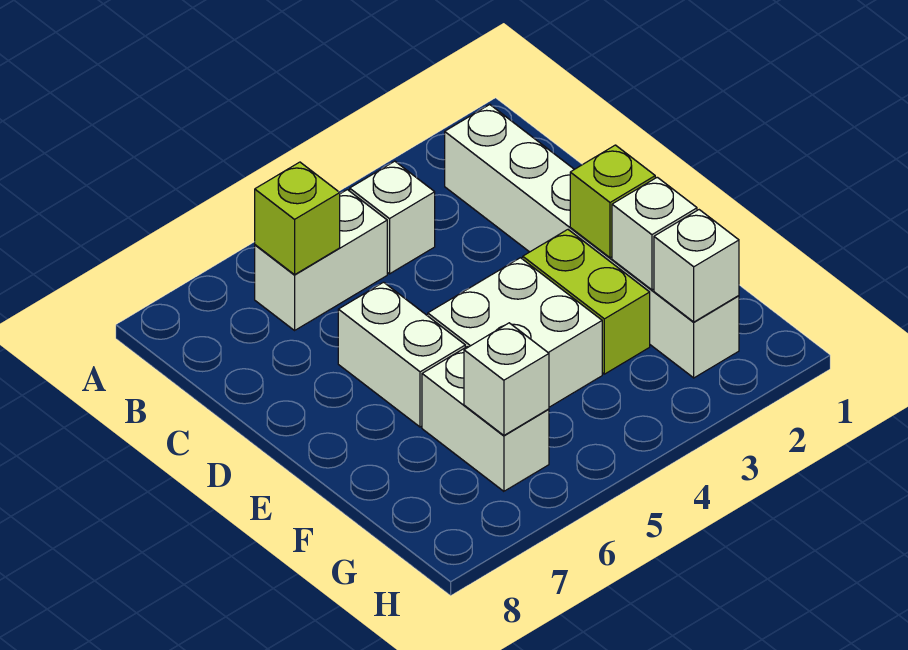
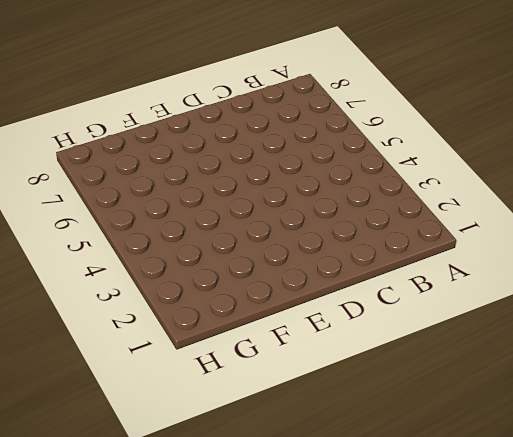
none -> white brick B2:G2 level 1
none -> white brick B4 level 1
none -> white brick B5:B6 level 1

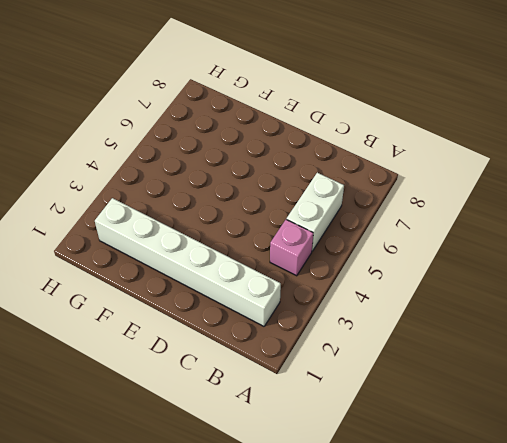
pink brick B4 level 1 -> white brick B4 level 1
none -> white brick D6:E6 level 1
none -> lime brick E3:F3 level 1
none -> white brick E4:F5 level 1

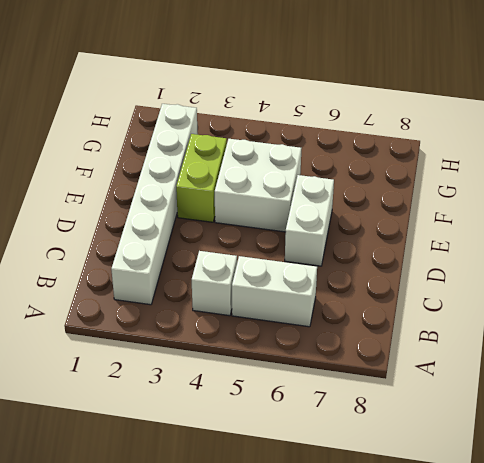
none -> white brick F6:G6 level 1
none -> lime brick B6 level 2
none -> lime brick E2 level 2

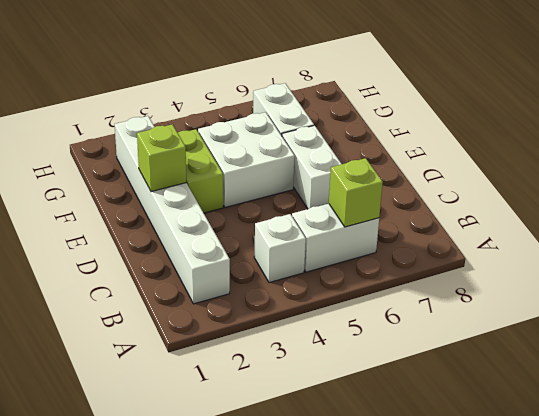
none -> white brick F2 level 2
none -> white brick G2 level 2
none -> white brick G6 level 2

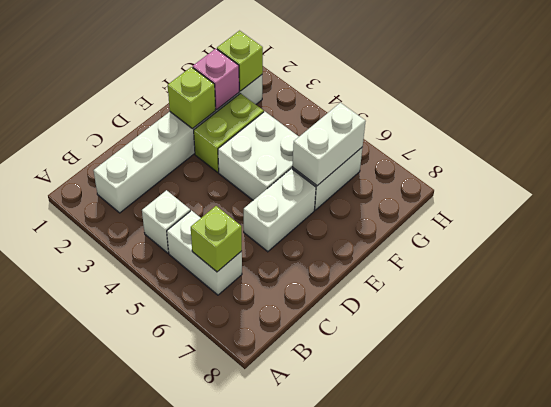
pink brick F2 level 2 -> white brick F2 level 2
white brick F6:G6 level 2 -> white brick G6 level 2
lime brick G2 level 2 -> white brick G2 level 2

